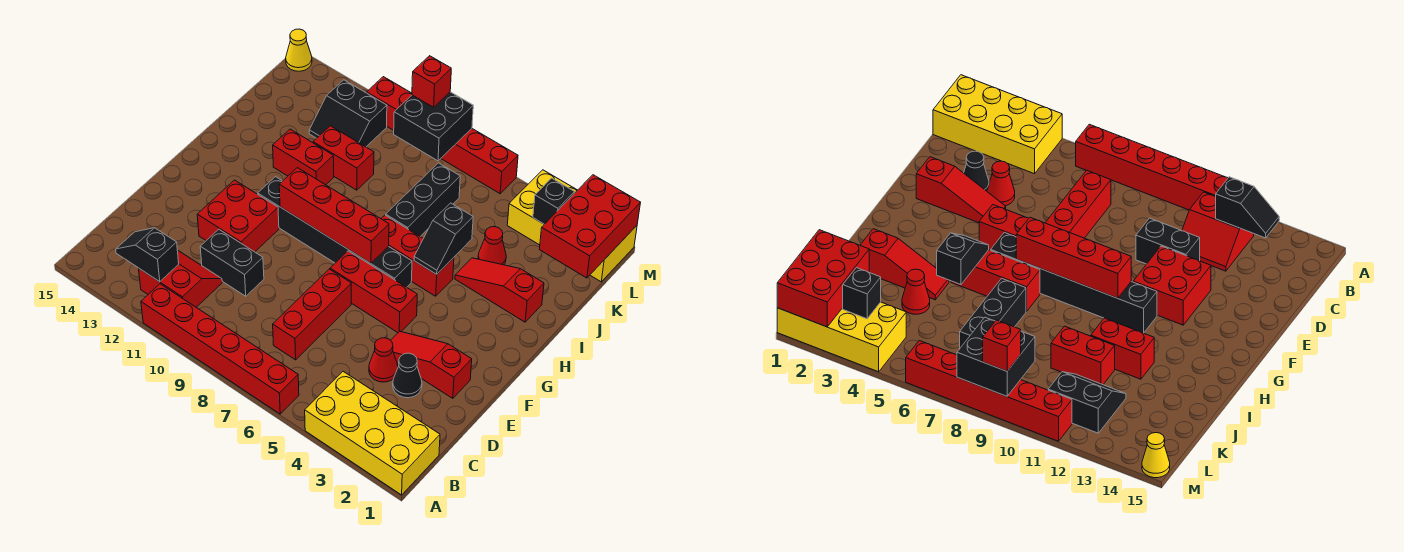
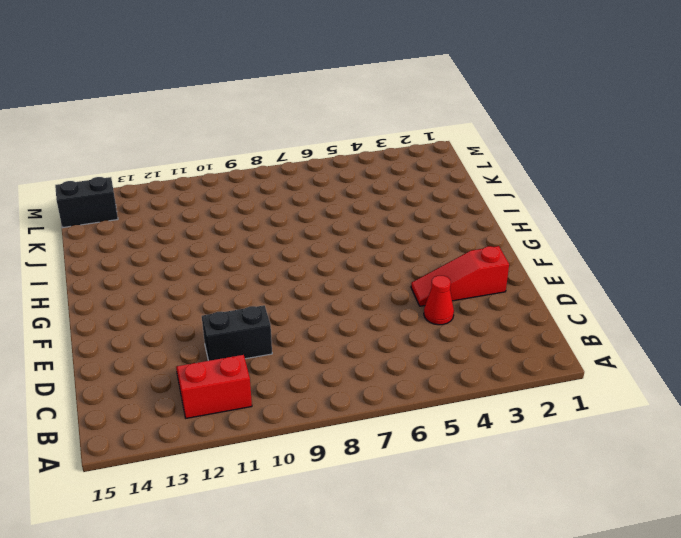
black brick L14:L15 level 1 -> none
none -> yellow brick A1:B4 level 1
none -> red brick A6:A11 level 1
none -> red brick C7:E7 level 1

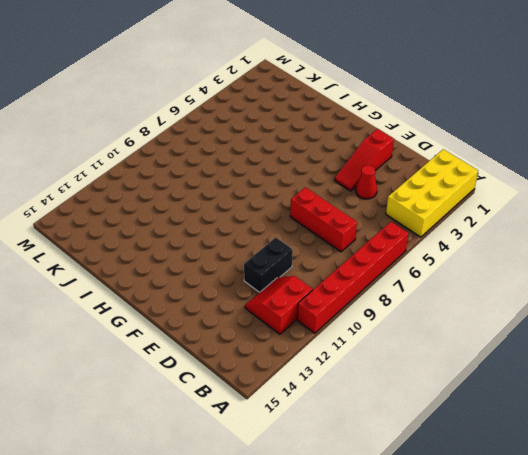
none -> black cone D3 level 1
none -> red brick E11:F12 level 1
none -> red brick F5:F7 level 1

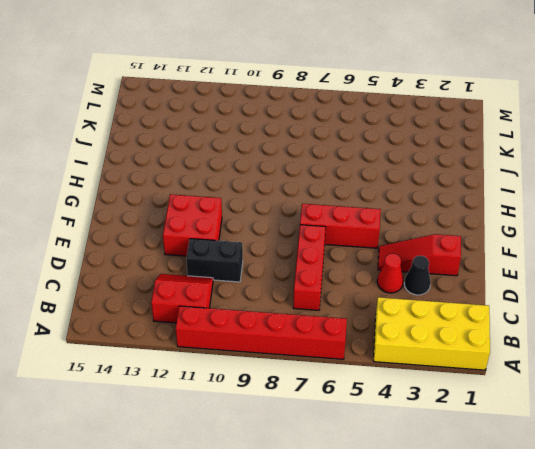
none -> black brick G6:G11 level 1
none -> red brick H5:H7 level 1
none -> red slope I2:I4 level 1 top 2

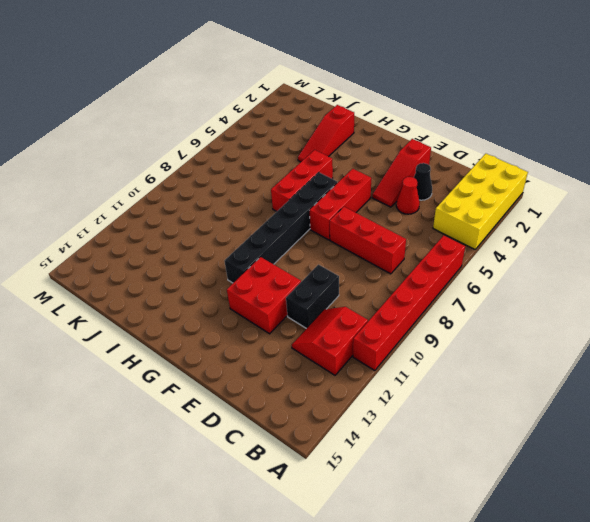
none -> black brick I7:K7 level 1
none -> red brick I11:I12 level 1
none -> red cone J4 level 1

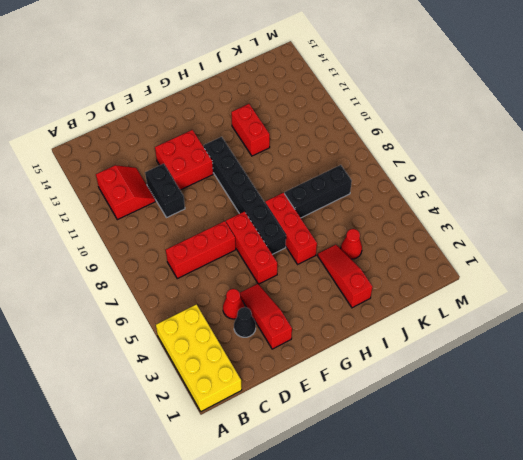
none -> red brick A6:A11 level 1
none -> red brick J10:J11 level 1
none -> black slope K11:L12 level 1 top L

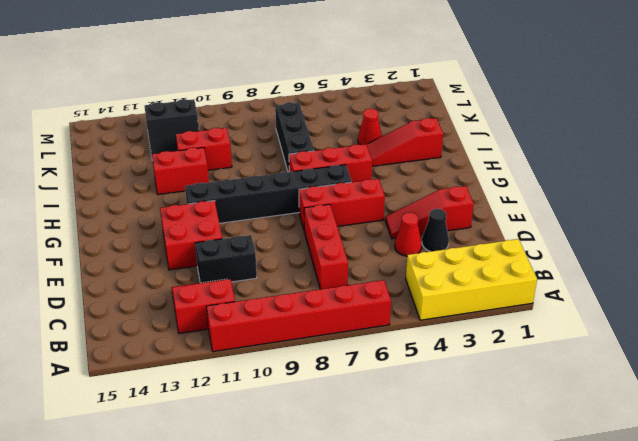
none -> yellow brick L1:M4 level 1
none -> red brick M6:M11 level 1
none -> yellow cone M15 level 1

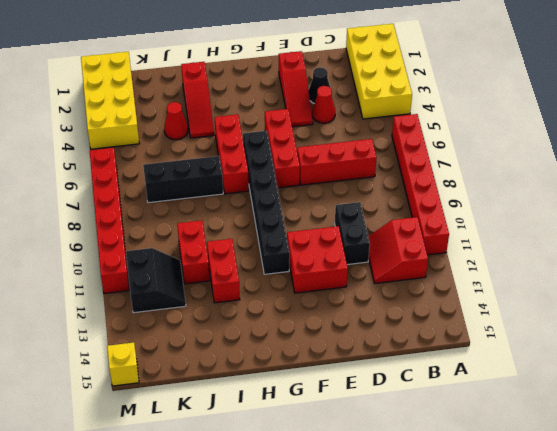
yellow brick M15 level 1 -> yellow cone M15 level 1
none -> black slope B12:B13 level 2 top 12
none -> red brick G7:G10 level 2
none -> black slope H5:I5 level 2 top I

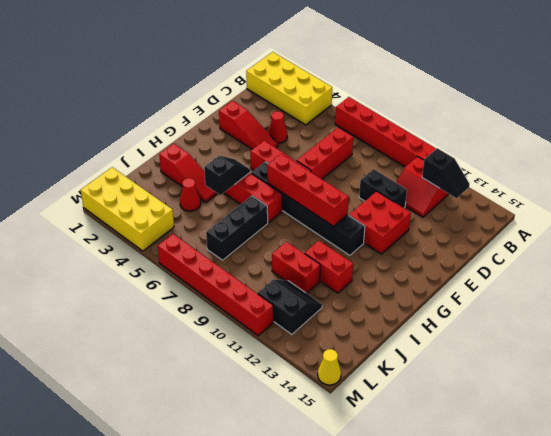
none -> black cone D3 level 1
none -> red brick K1:M2 level 2
none -> black brick L3 level 2

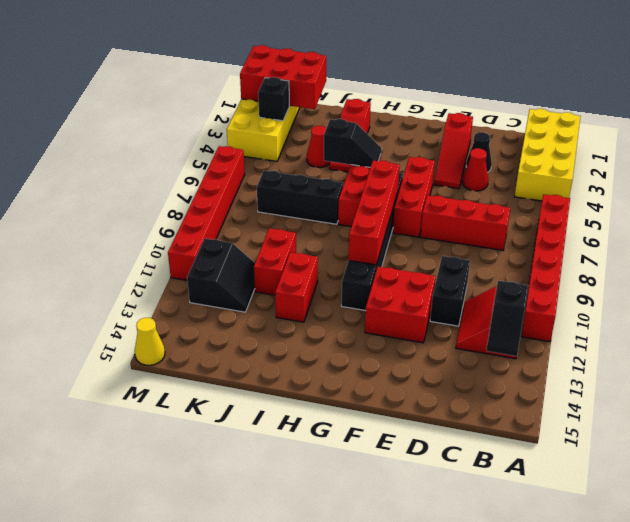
none -> black brick L8:M9 level 2
none -> red brick M9 level 3

